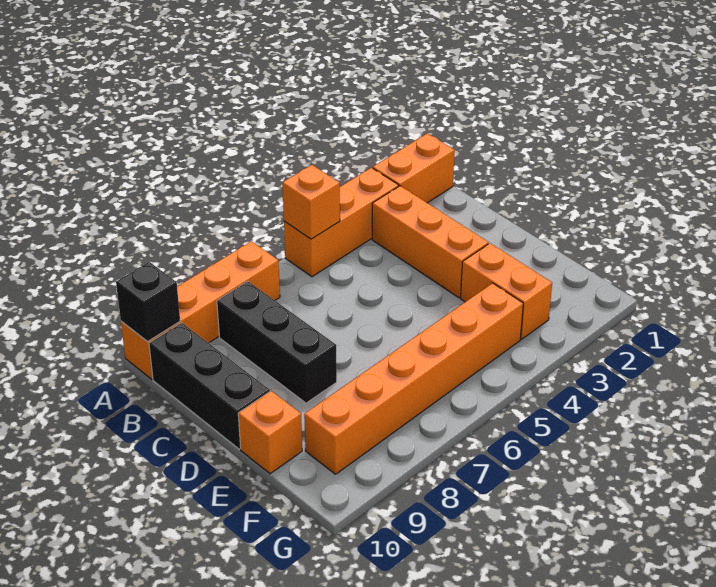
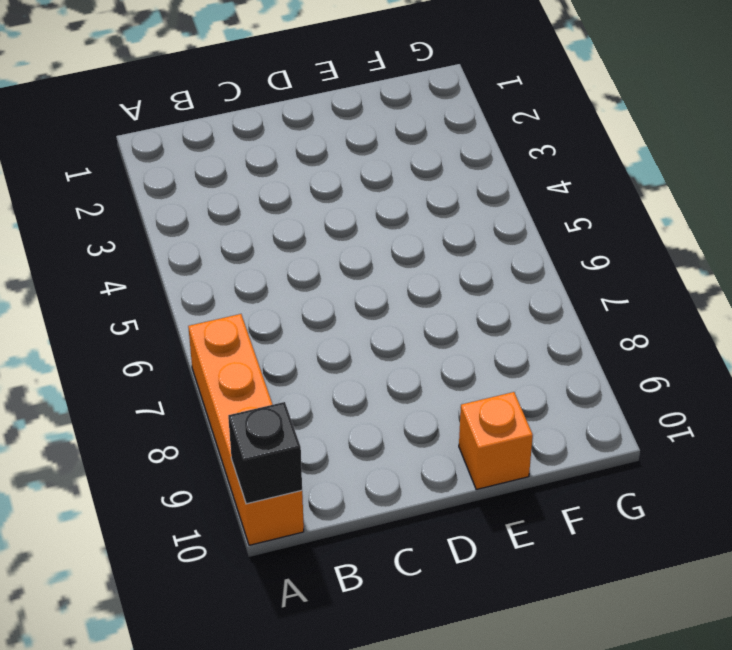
none -> orange brick A1:A2 level 1
none -> orange brick A3:A5 level 1

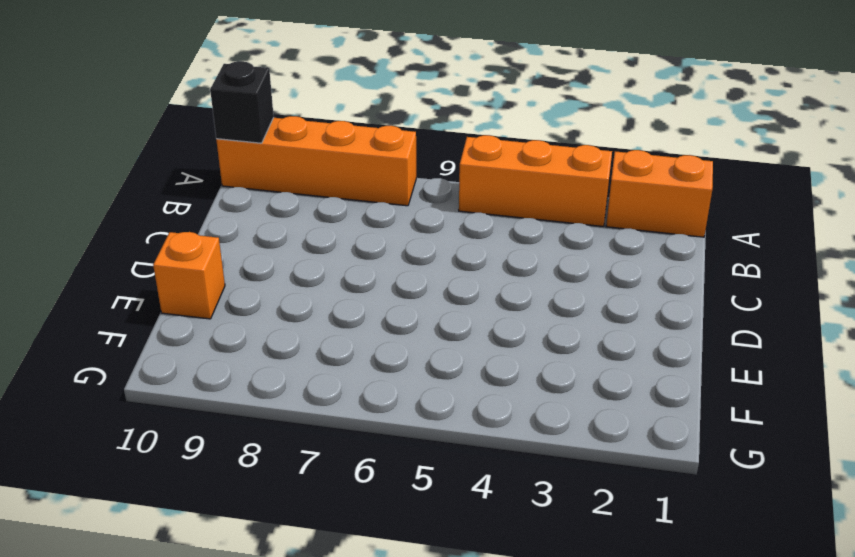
none -> orange brick B3:D3 level 1
none -> black brick B8:D8 level 1

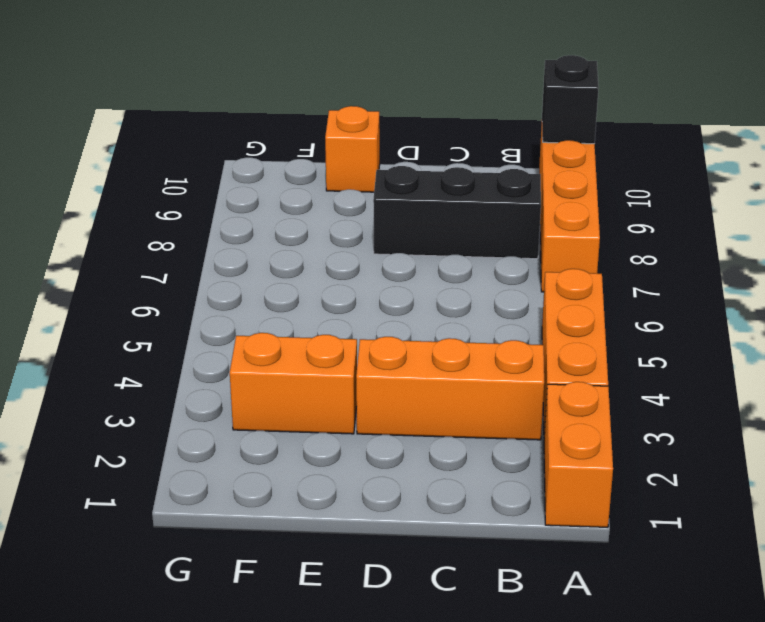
none -> black brick B10:D10 level 1
none -> orange brick F4:F9 level 1

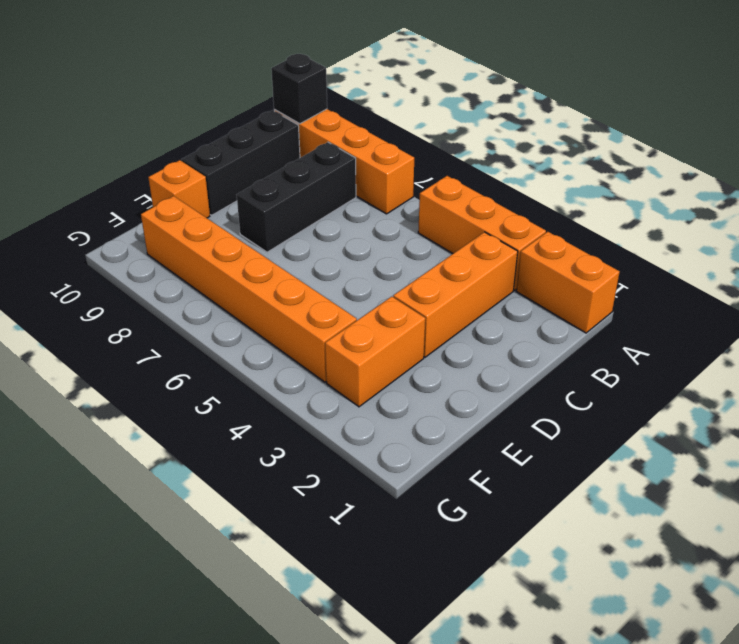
none -> orange brick A5 level 2

